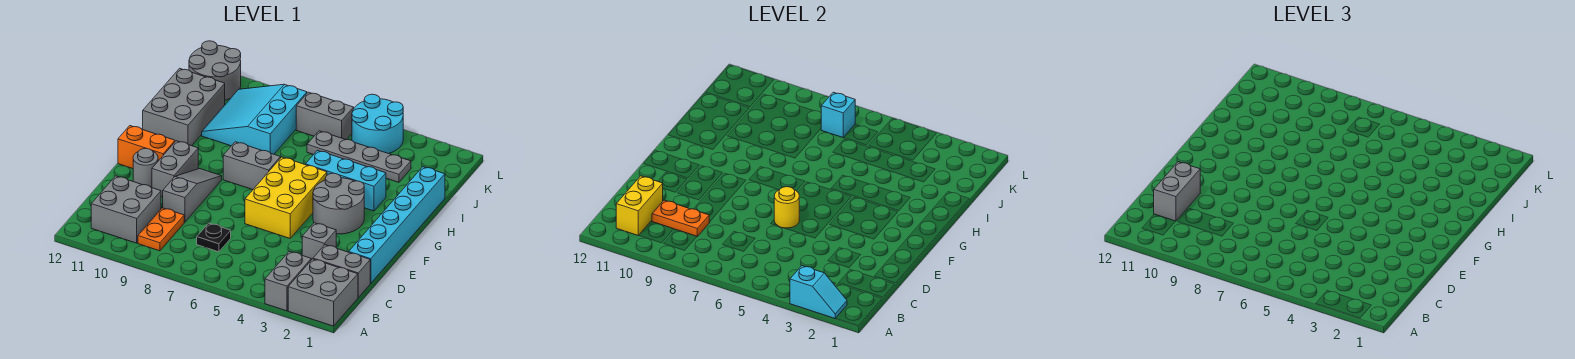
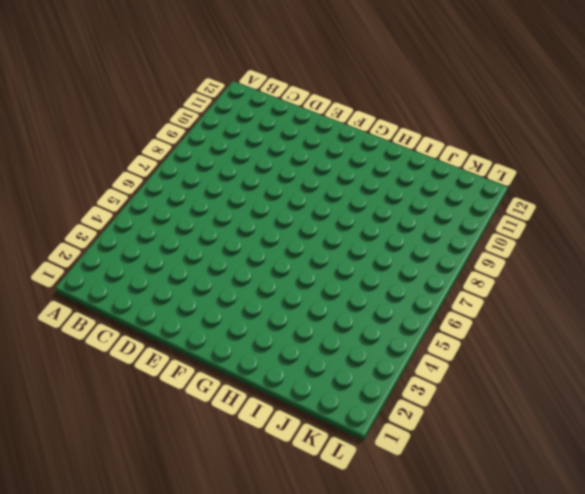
none -> grey brick A1:B2 level 1
none -> grey brick A3:B3 level 1
none -> orange plate B9:C9 level 1

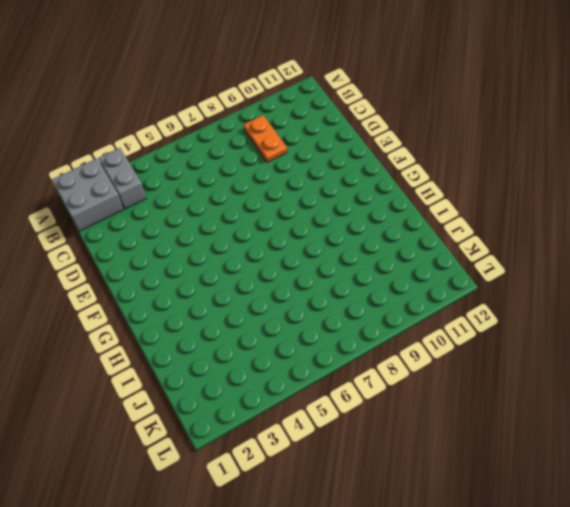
none -> grey brick B10:C11 level 1
none -> grey brick C1:C2 level 1
none -> black plate C7 level 1

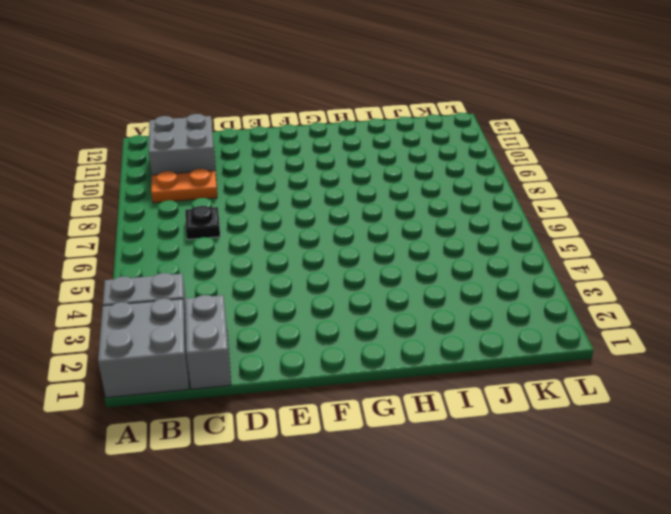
none -> cyan brick D1:I1 level 1
none -> grey brick D3 level 1
none -> grey slope D9:F9 level 1 top D

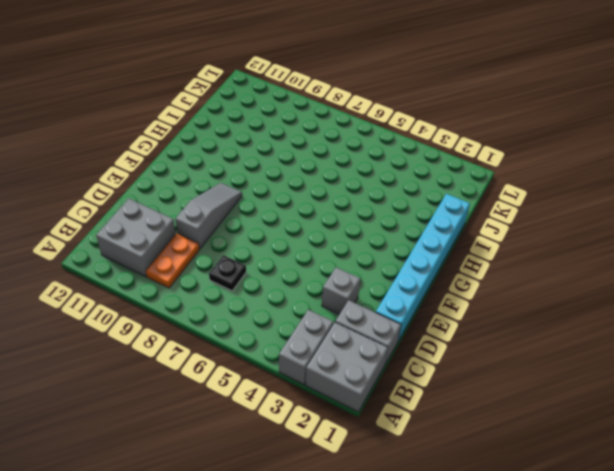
none -> yellow brick E5:G6 level 1
none -> grey brick E10:F10 level 1
none -> grey round brick E11 level 1

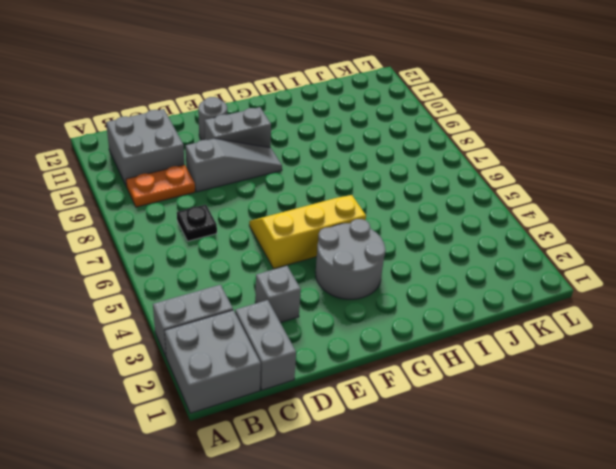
yellow slope E5:G6 level 1 top 5 -> yellow brick E5:G6 level 1
none -> cyan brick D1:I1 level 1
none -> orange brick F11:F12 level 1
none -> grey brick G7:G8 level 1

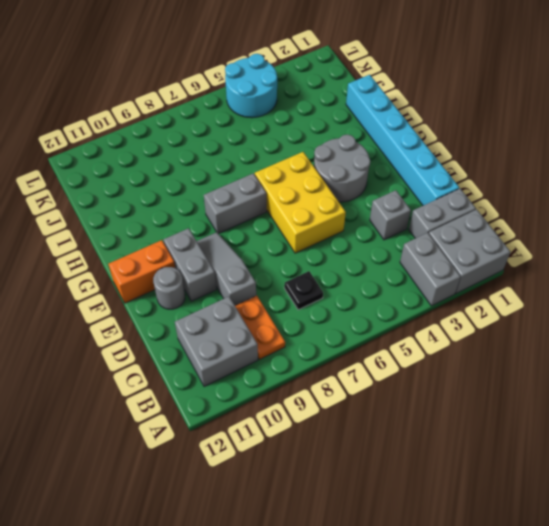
none -> cyan brick H3:H5 level 1
none -> grey brick H11:J12 level 1
none -> cyan slope I8:K10 level 1 top 8

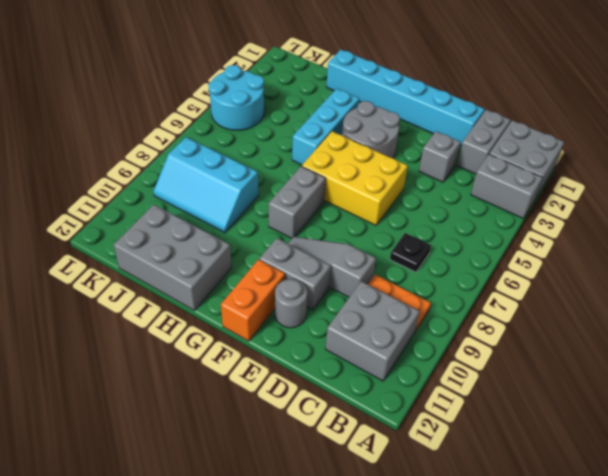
cyan slope I8:K9 level 1 top 8 -> cyan slope I8:K10 level 1 top 8
none -> grey plate J3:J6 level 1
none -> grey brick K6:K7 level 1
none -> grey round brick K11:L12 level 1

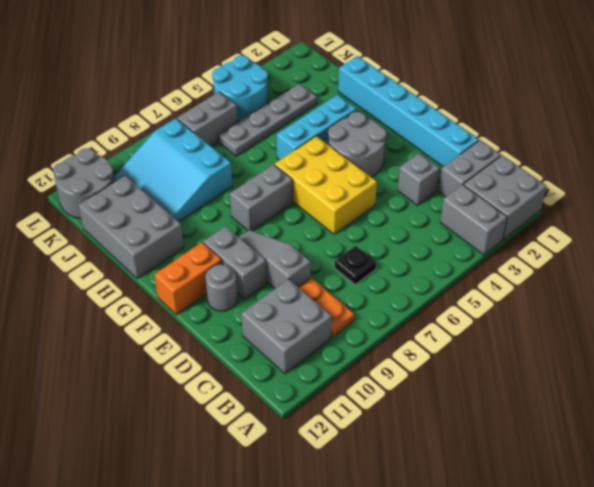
none -> cyan slope A2:A3 level 2 top 3
none -> yellow brick B11:C11 level 2
none -> orange plate C9:C10 level 2

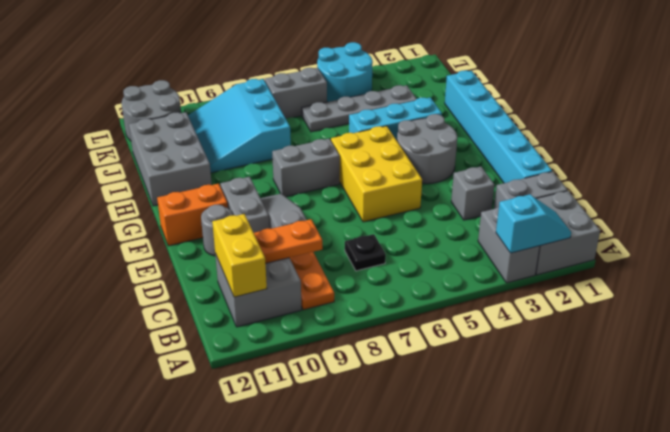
none -> yellow round brick E6 level 2
none -> cyan brick K7 level 2
none -> grey brick C11:D11 level 3

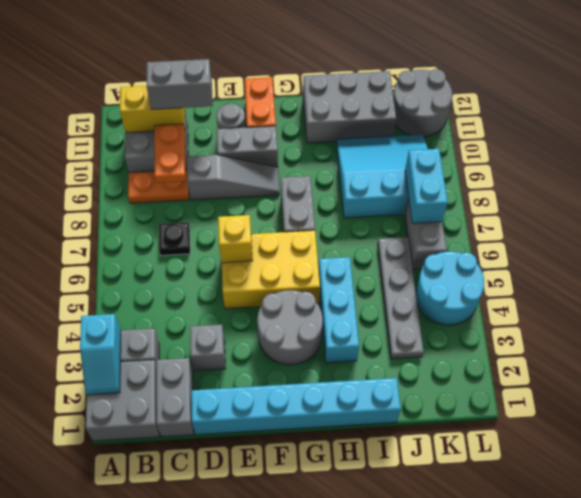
yellow brick E6 level 2 -> yellow round brick E6 level 2
cyan brick K7:K8 level 2 -> cyan brick K7 level 2

